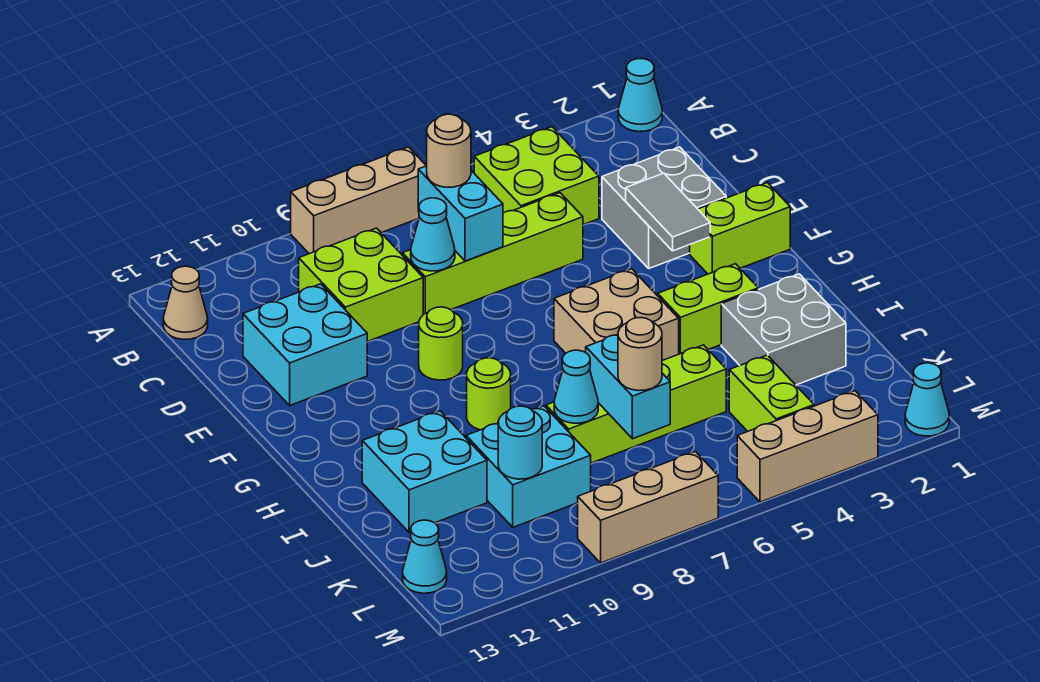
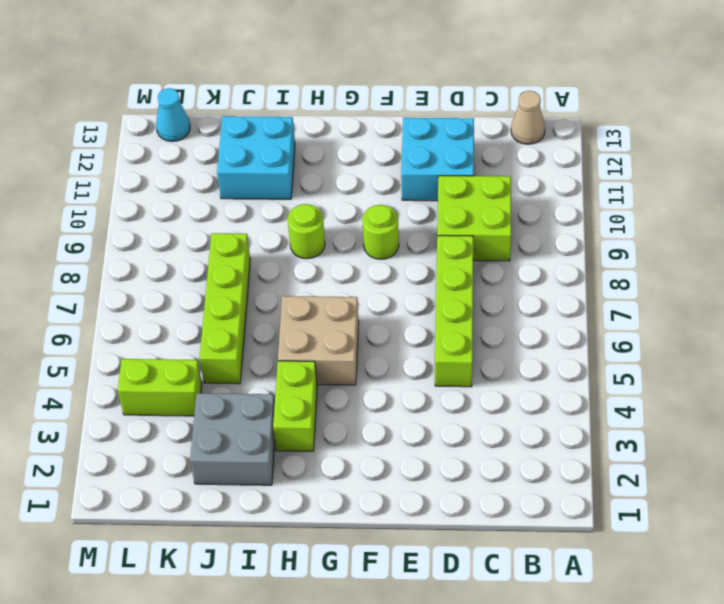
none -> cyan cone A1 level 1
none -> tan brick A7:A9 level 1
none -> lime brick B4:C5 level 1
none -> grey brick D2:E3 level 1

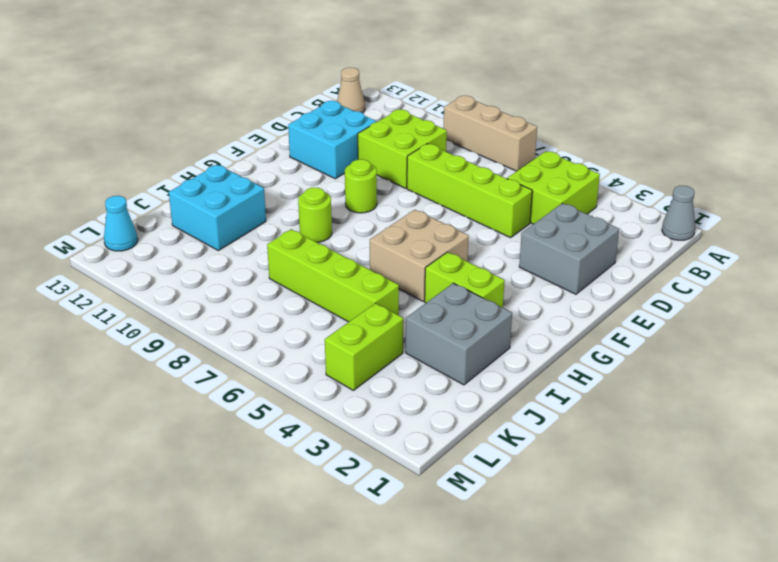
grey cone A1 level 1 -> cyan cone A1 level 1
none -> lime brick F1:F2 level 1
none -> cyan brick J9:K10 level 1
none -> cyan cone M1 level 1
none -> tan brick M3:M5 level 1

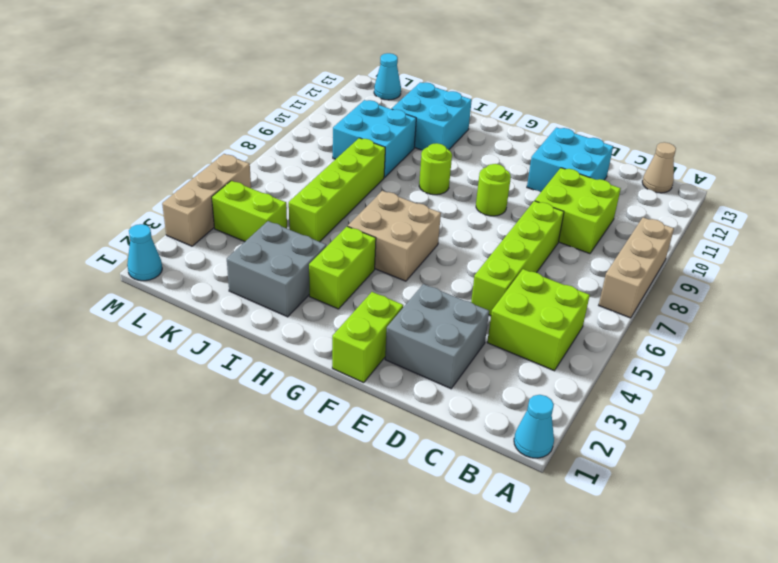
none -> tan brick M7:M9 level 1
none -> cyan brick C7:D7 level 2
none -> cyan cone D8 level 2
none -> grey tile E3:F3 level 2

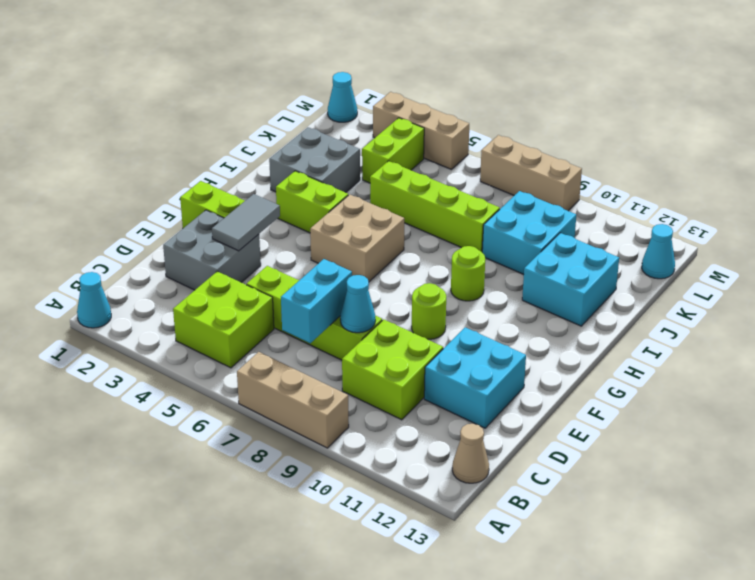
none -> cyan brick J7:K7 level 2
none -> cyan cone J8 level 2
none -> cyan round brick K10 level 2
none -> tan round brick C7 level 3

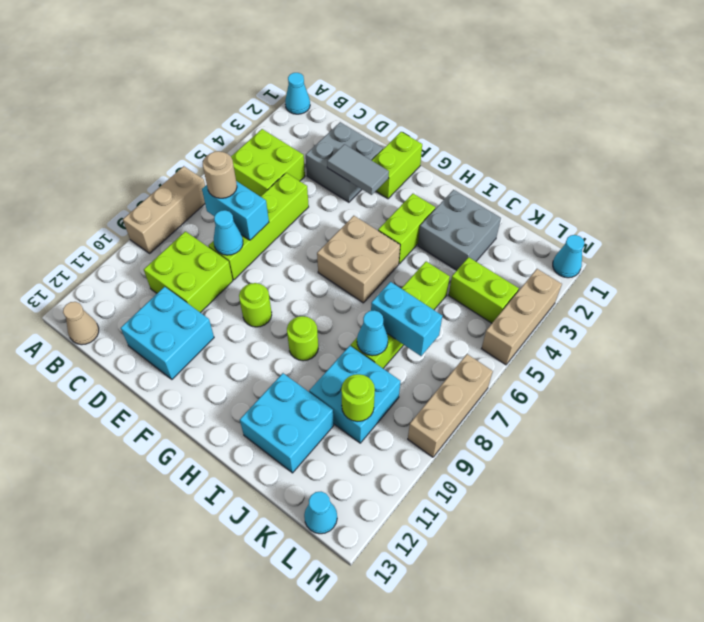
lime round brick K10 level 2 -> cyan round brick K10 level 2
none -> tan round brick K7 level 3

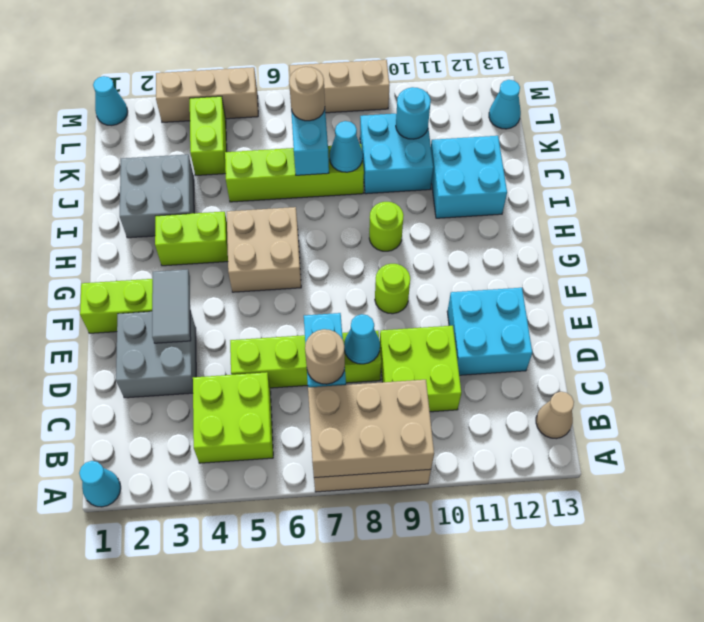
tan brick A7:B9 level 2 -> none

